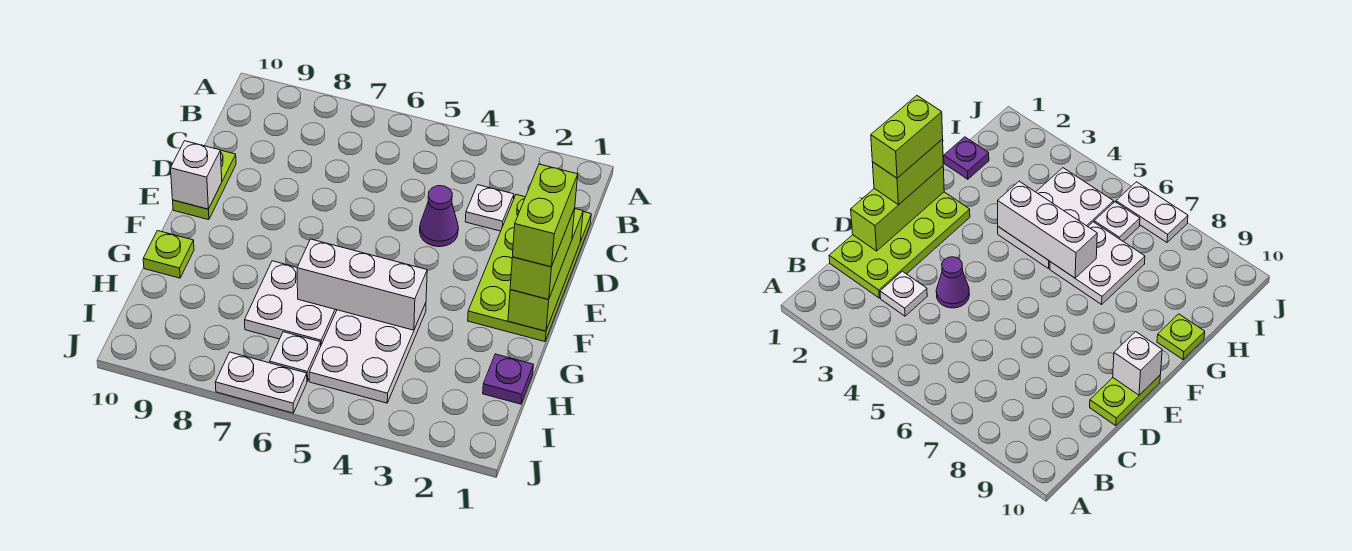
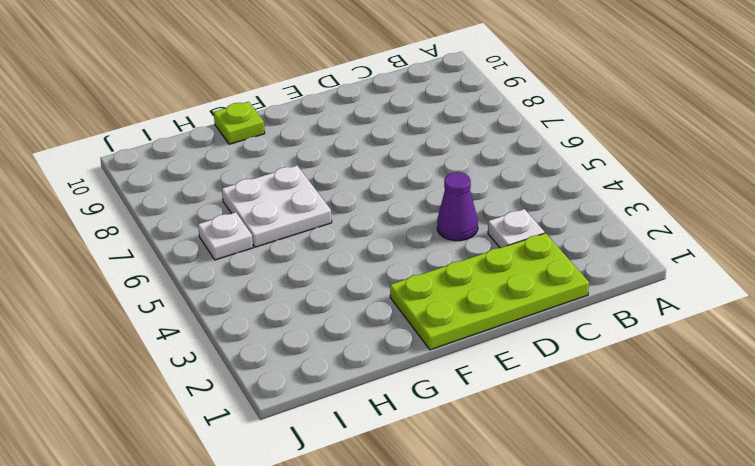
none -> lime plate D10:E10 level 1
none -> white plate G4:I5 level 1
none -> purple plate H1 level 1

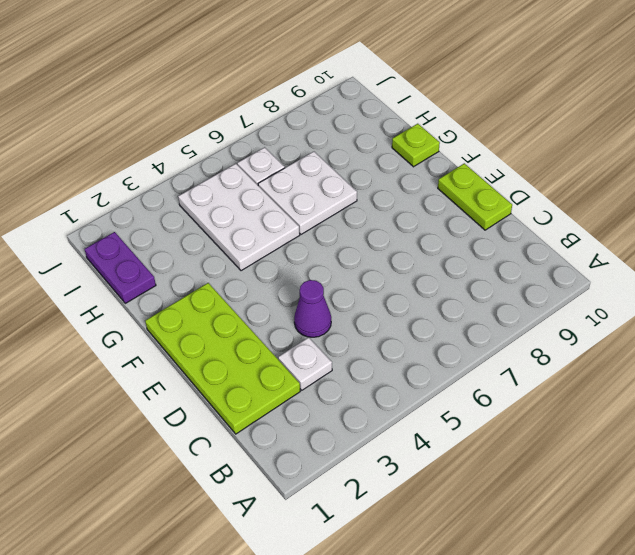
purple plate H1:I1 level 1 -> purple plate H1 level 1
none -> white plate J6:J7 level 1
none -> lime brick D1:F1 level 2
none -> white brick E10 level 2

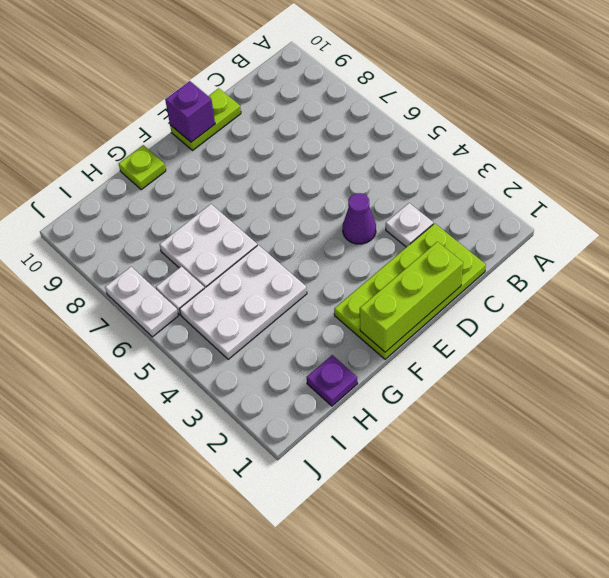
purple brick E10 level 2 -> white brick E10 level 2
none -> white brick G4:G6 level 2
none -> lime brick E1:F1 level 3
none -> lime brick E1:F1 level 4

